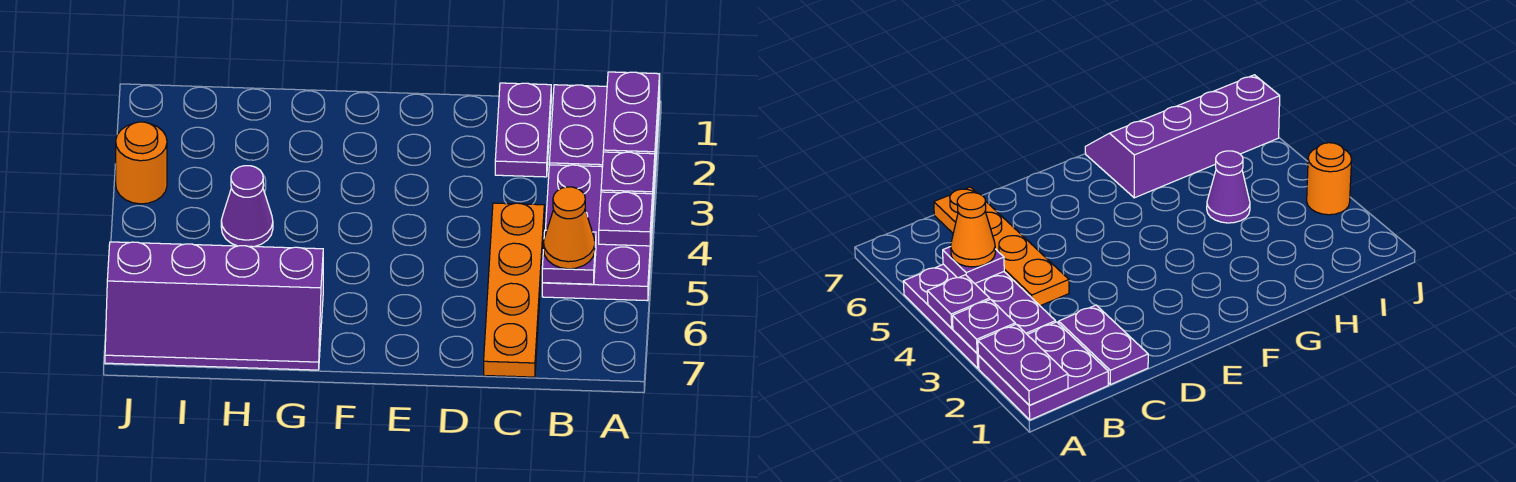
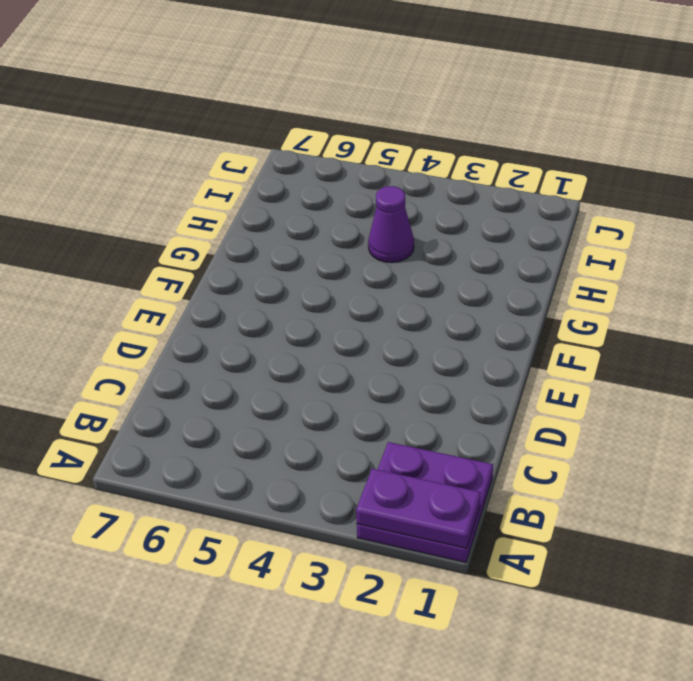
none -> purple plate A3:B5 level 1
none -> purple plate C1:C2 level 1
none -> orange plate C4:C7 level 1

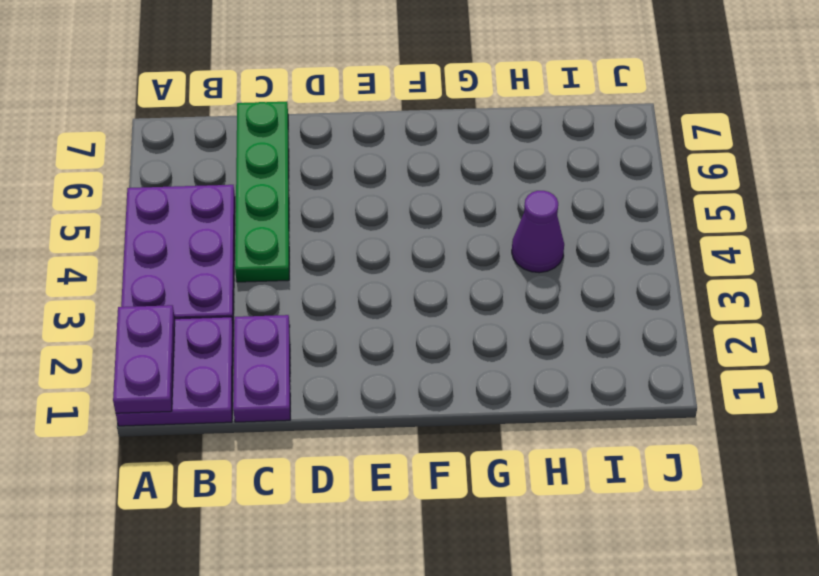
green plate C4:C7 level 1 -> orange plate C4:C7 level 1
none -> purple slope G6:J7 level 1 top 6
none -> orange round brick J3 level 1
none -> purple plate A3 level 2

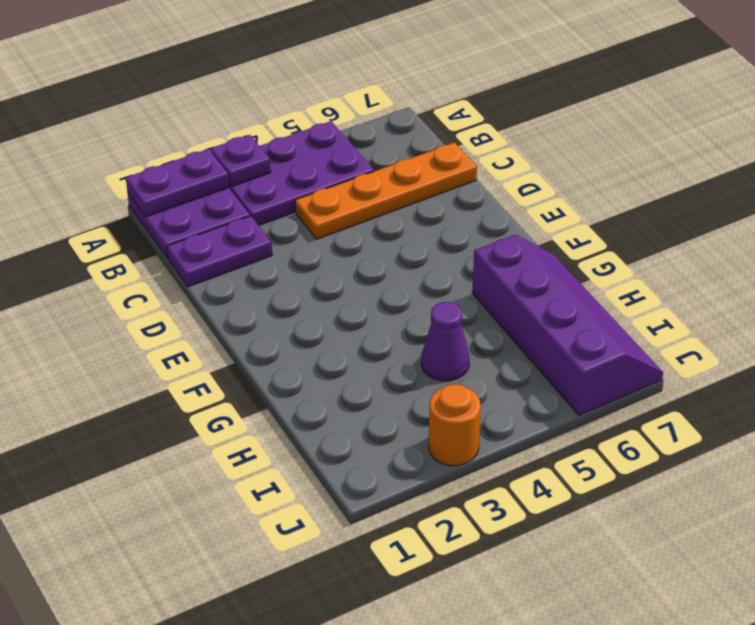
none -> purple plate A4 level 2
none -> purple plate B5 level 2
none -> orange cone B5 level 3

